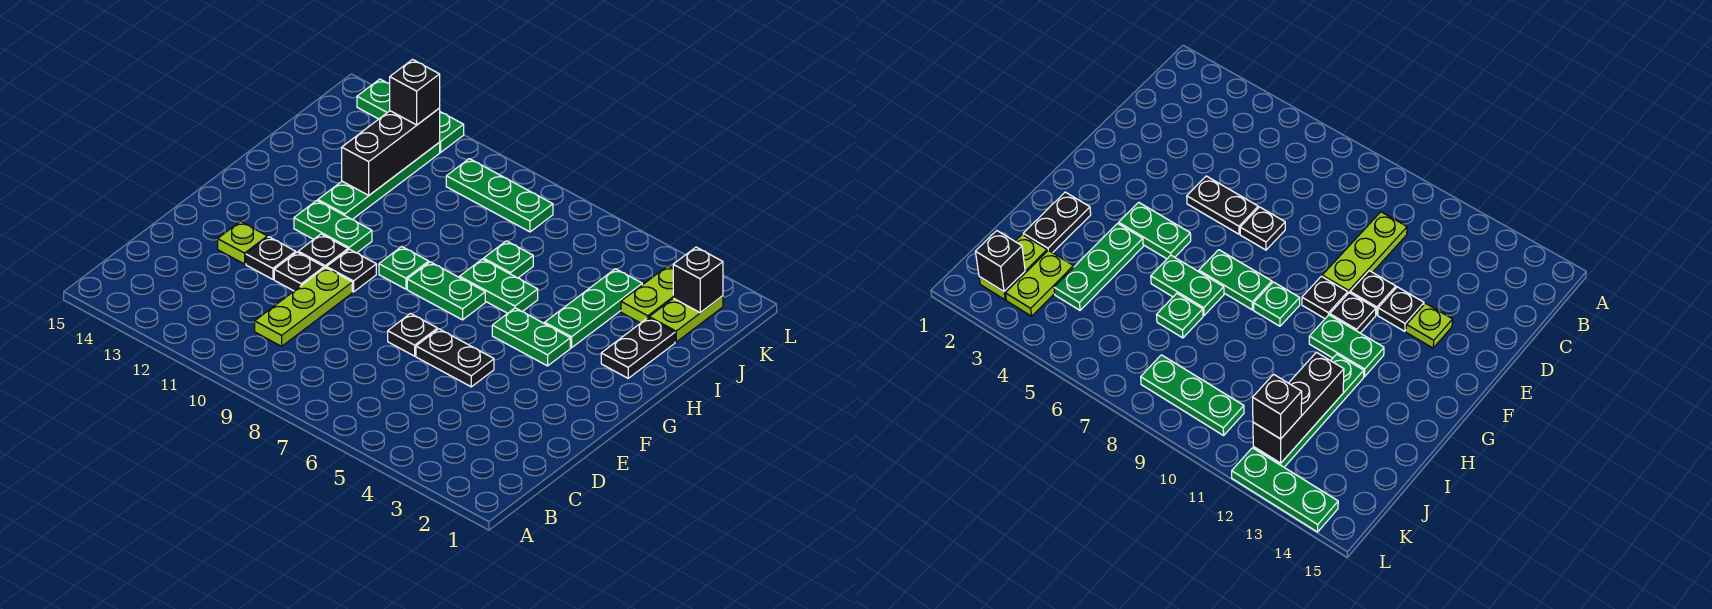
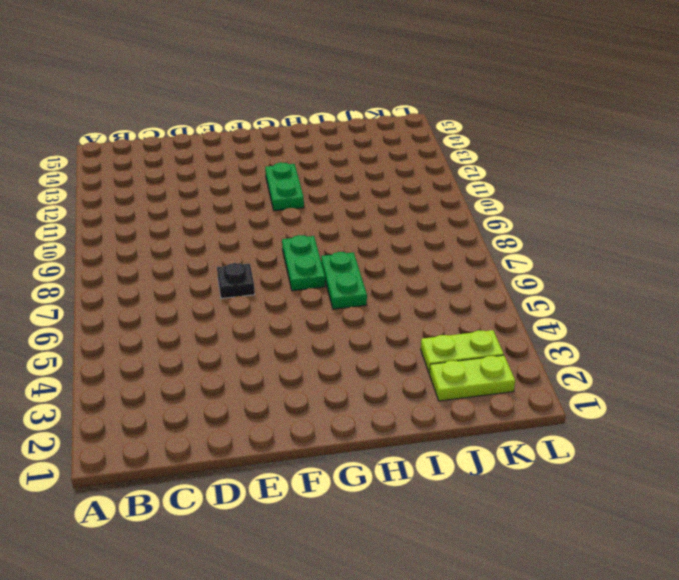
none -> lime plate C10:E10 level 1
none -> black plate E5:E6 level 1
none -> black plate E11 level 1

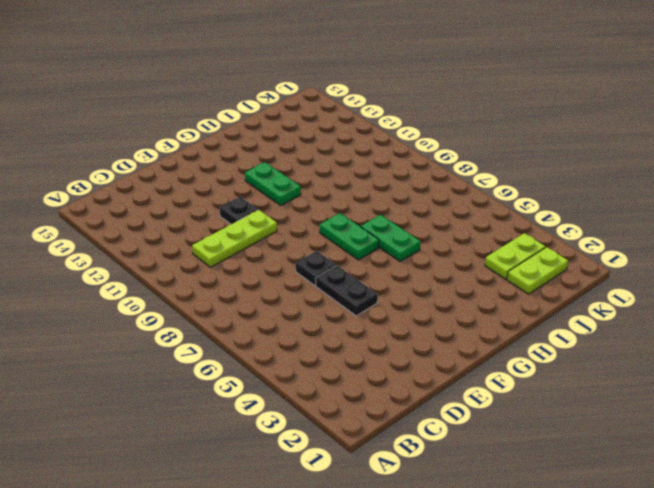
none -> black plate E12 level 1
none -> lime plate E13 level 1
none -> black plate F10 level 1

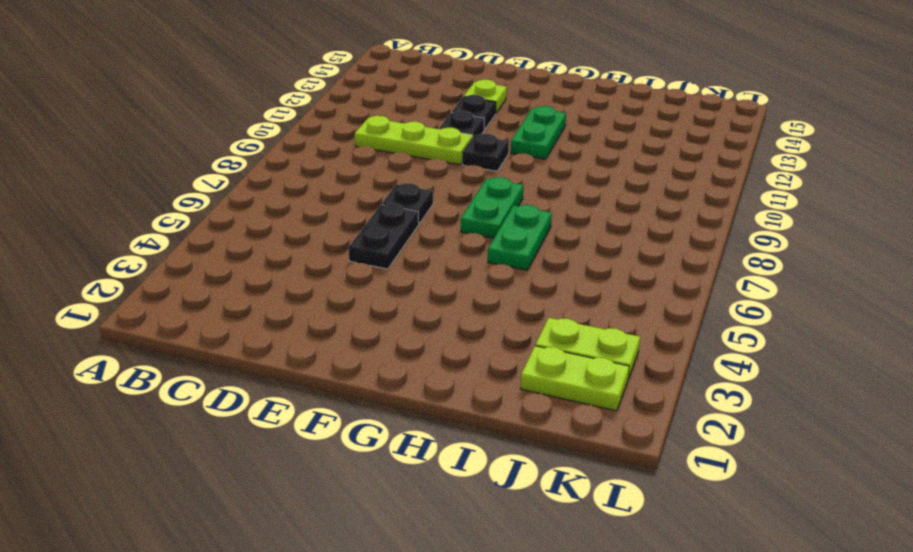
none -> black plate F11 level 1
none -> green plate G4:G5 level 1
none -> green plate G9 level 1

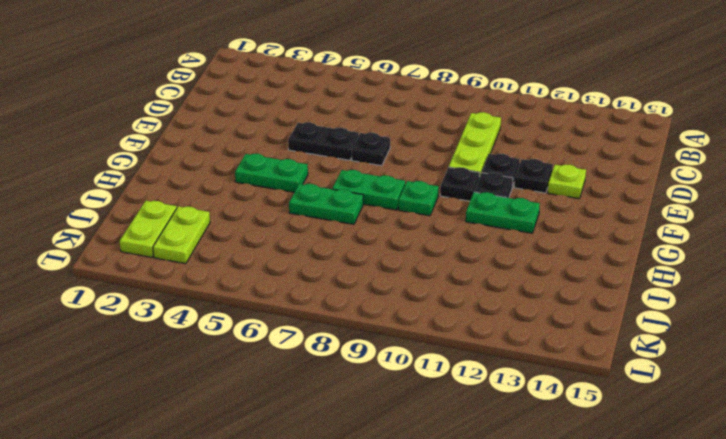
none -> black plate H2:I2 level 1
none -> green plate H4:J4 level 1
none -> green plate H12:K12 level 1

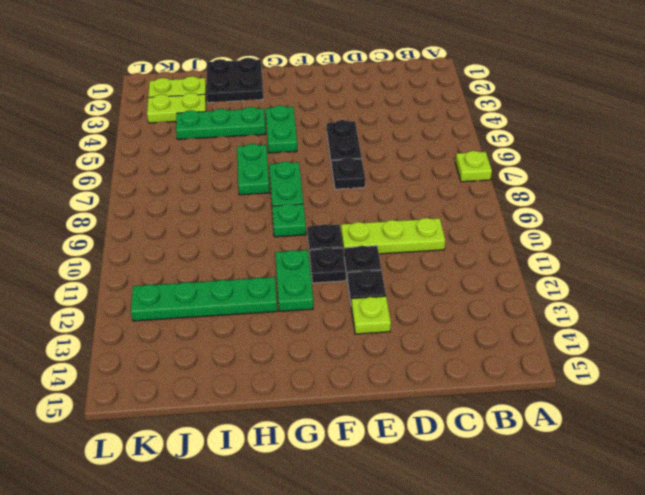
lime plate A7 level 1 -> none
black plate H1:I2 level 1 -> black plate H2:I2 level 1
none -> green plate I7 level 1
none -> green plate K8:K10 level 1
none -> green plate L12:L14 level 1

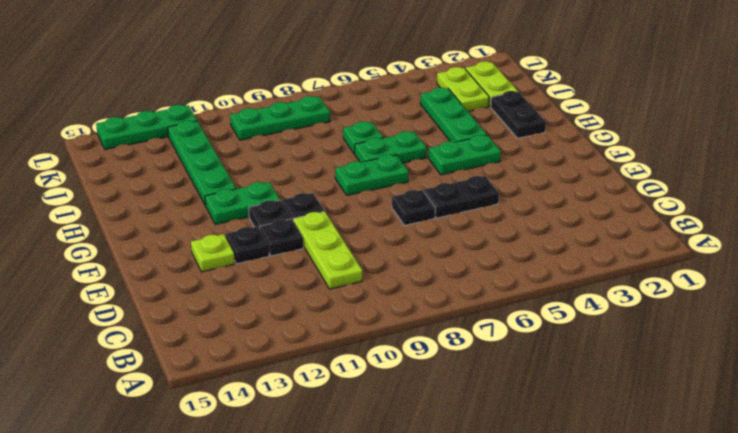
none -> green plate G9 level 1
none -> black brick I12:K12 level 2
none -> black brick K2 level 2

